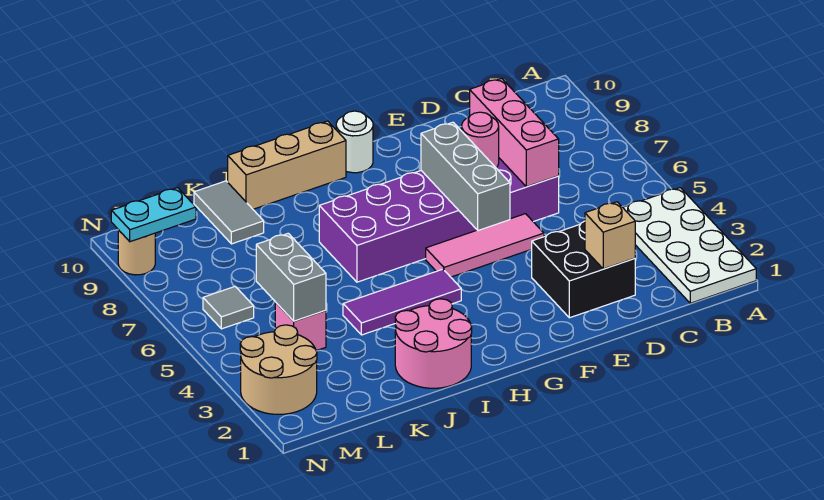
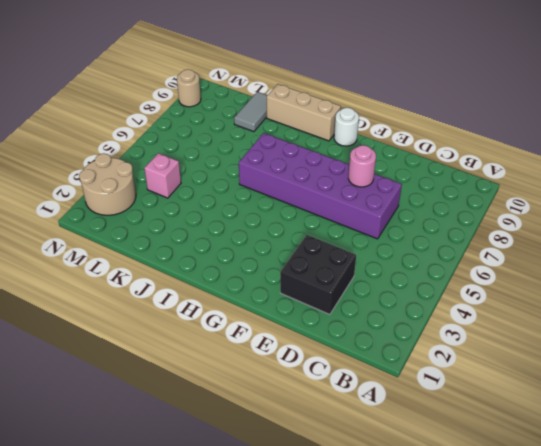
none -> white plate A1:B4 level 1
none -> pink tile E5:G5 level 1
none -> purple tile H4:J4 level 1

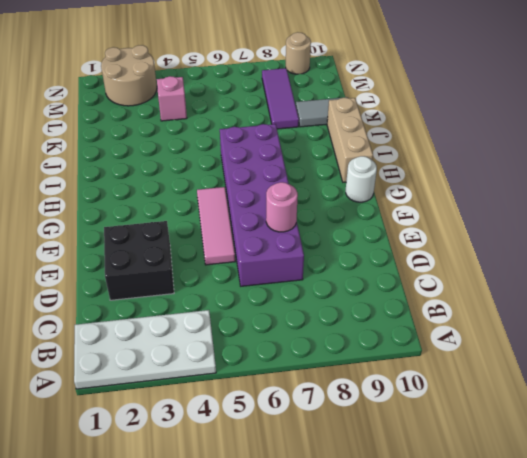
purple tile K8:M8 level 1 -> purple tile H4:J4 level 1
none -> pink round brick I1:J2 level 1
none -> grey tile M6 level 1
none -> tan brick D2 level 2

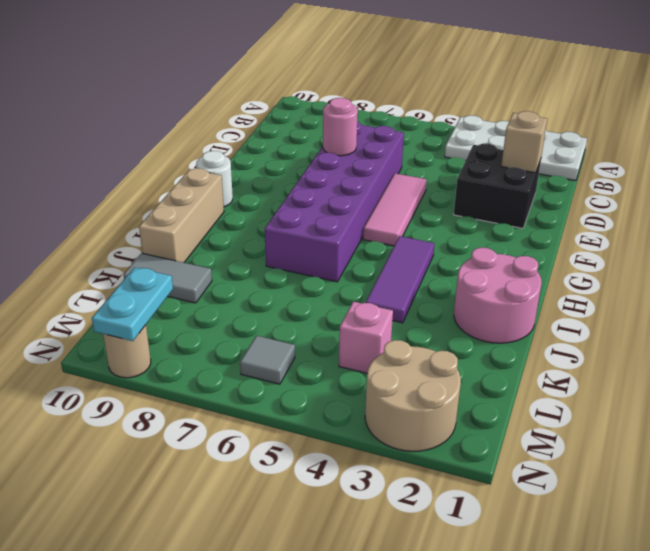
none -> pink brick D6:D8 level 2
none -> grey brick F5:F7 level 2
none -> grey brick L4:L5 level 2

